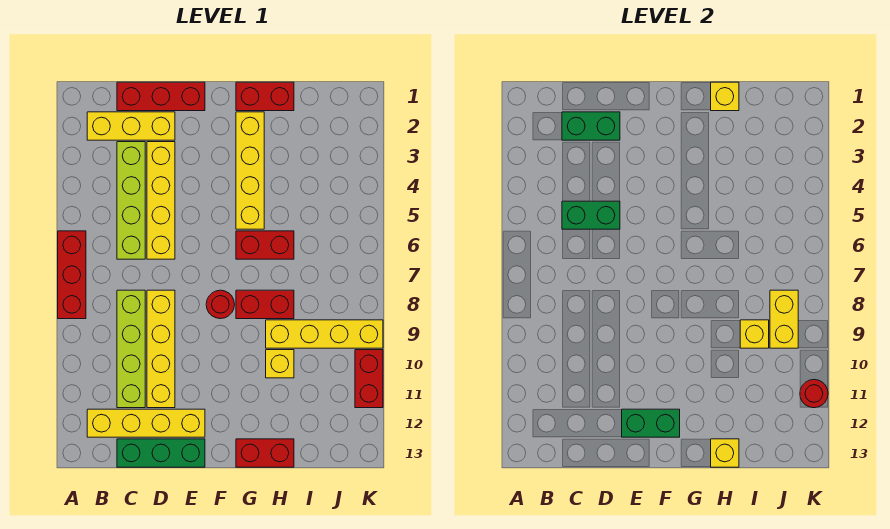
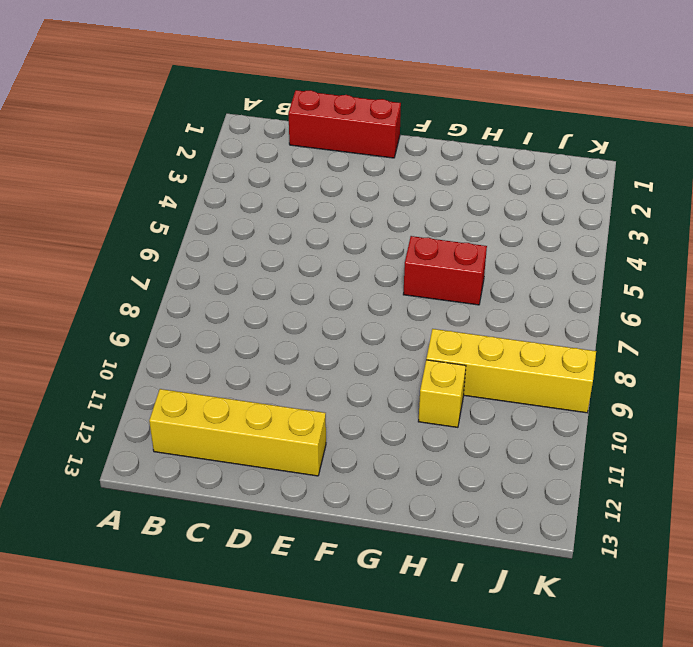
none -> red brick A6:A8 level 1
none -> yellow brick B2:D2 level 1
none -> lime brick C3:C6 level 1

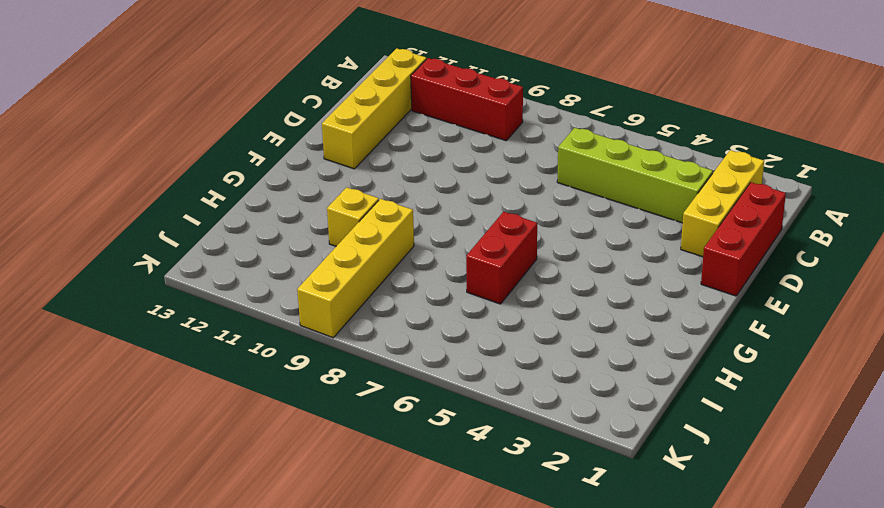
red brick B9:B11 level 1 -> red brick A6:A8 level 1
none -> lime brick C8:C11 level 1
none -> green brick C13:E13 level 1
none -> yellow brick D3:D6 level 1

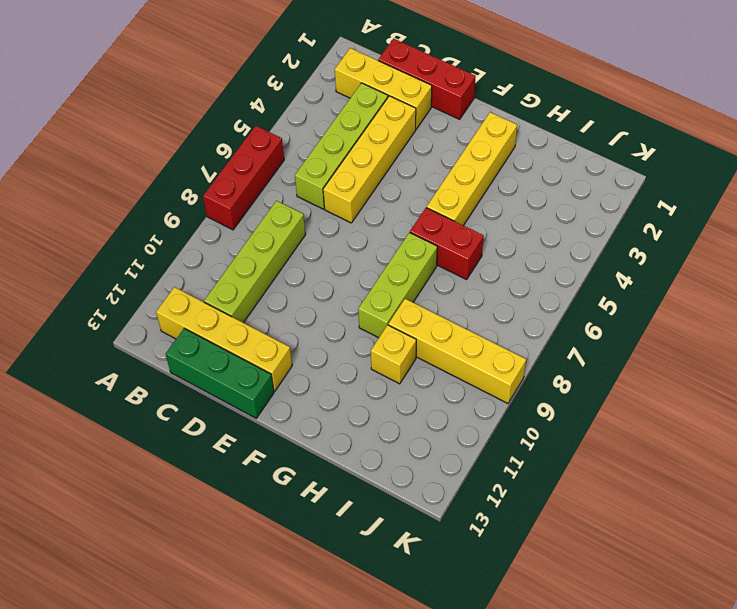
lime brick G7:G9 level 1 -> red brick G8:H8 level 1
none -> yellow brick D8:D11 level 1
none -> red round brick F8 level 1
none -> red brick G1:H1 level 1

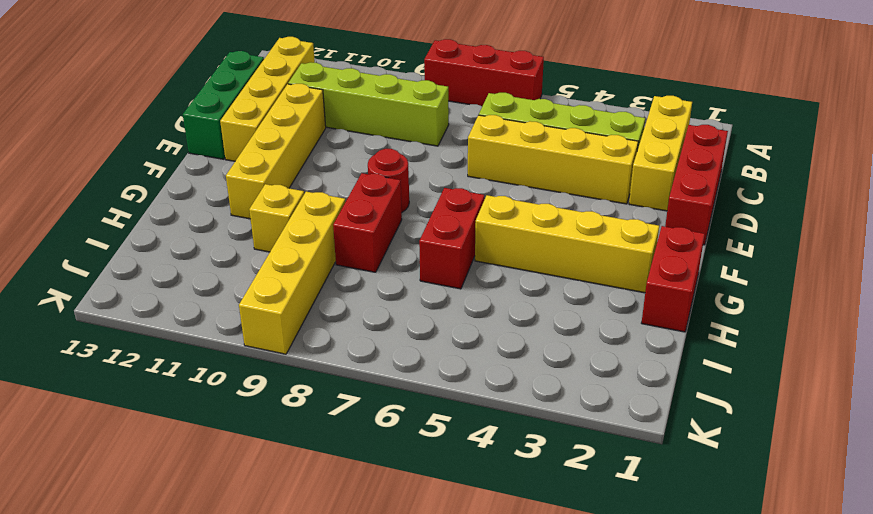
yellow brick D11:G11 level 1 -> yellow brick D8:D11 level 1
none -> red brick G13:H13 level 1
none -> red brick K10:K11 level 1
none -> green brick C2:D2 level 2

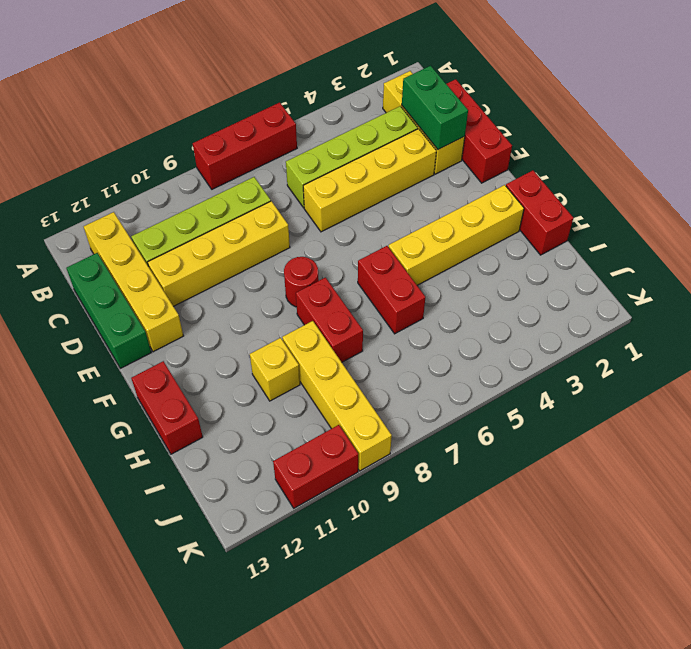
none -> green brick C5:D5 level 2
none -> green brick E12:F12 level 2
none -> yellow brick H1 level 2

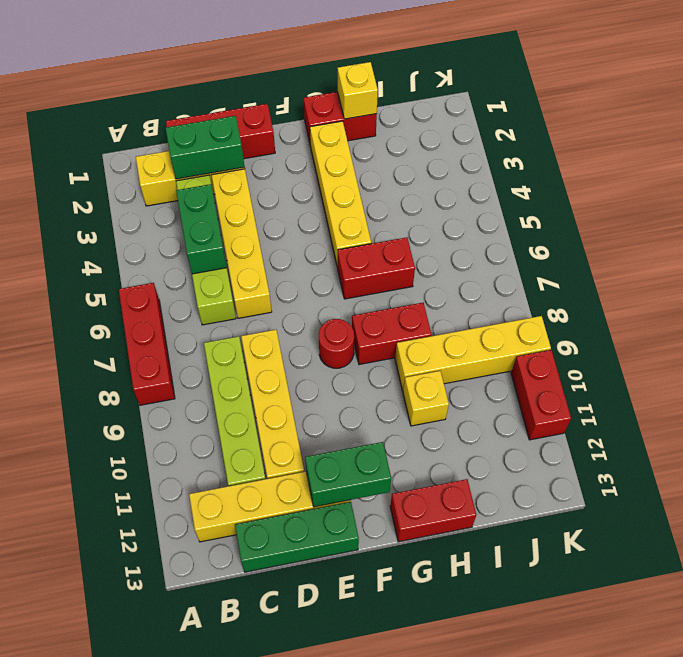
green brick C4:C5 level 2 -> green brick C5:D5 level 2
none -> yellow brick H13 level 2
none -> yellow brick I9 level 2
none -> yellow brick J8:J9 level 2

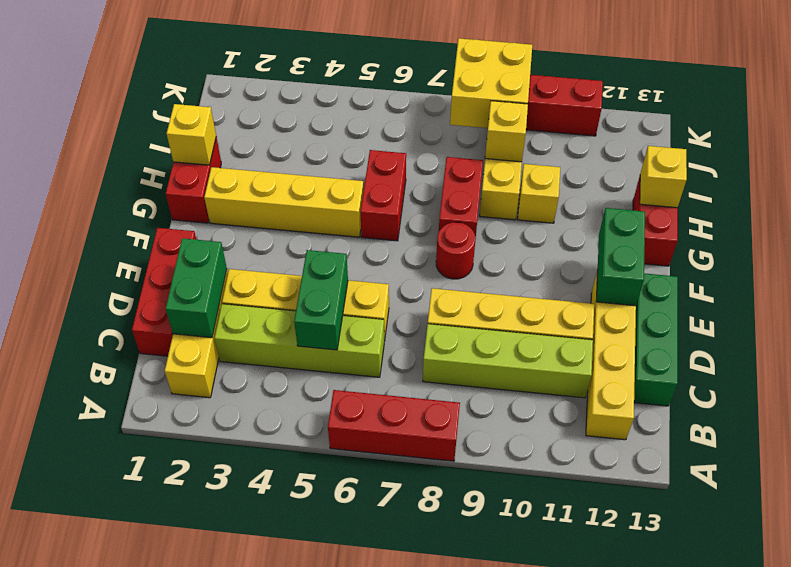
yellow brick J8:K9 level 2 -> yellow brick J8:J9 level 2
none -> red round brick K11 level 2

